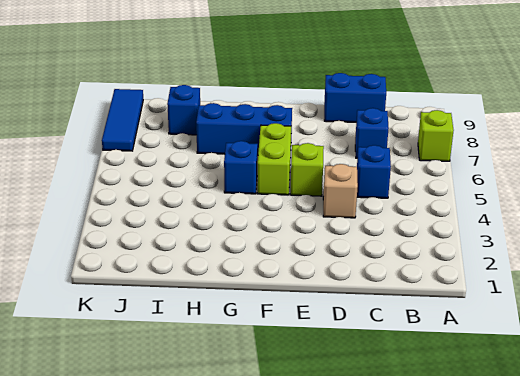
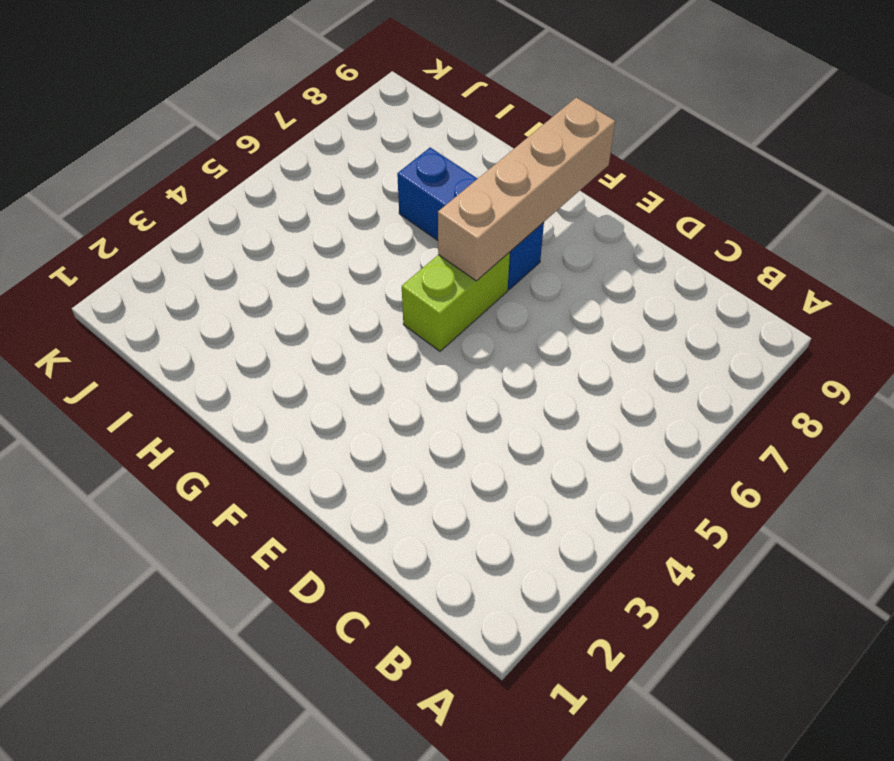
tan brick F6:F9 level 2 -> none
none -> lime brick A7 level 1
none -> blue brick C5 level 1

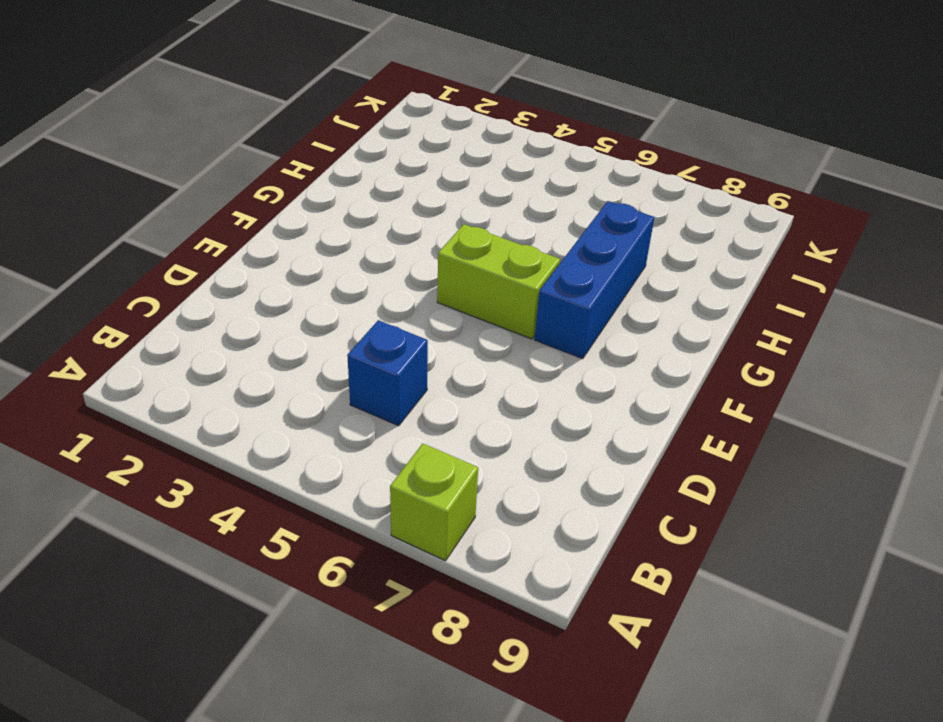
none -> blue brick C7 level 1
none -> blue brick C9:D9 level 1

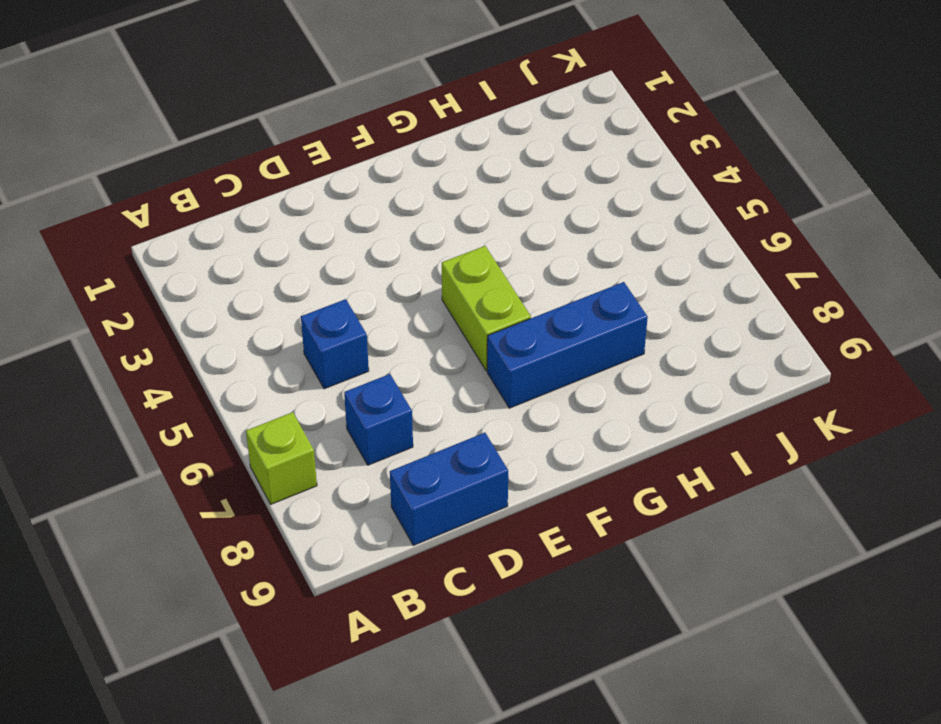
none -> tan brick D4 level 1
none -> lime brick E5 level 1

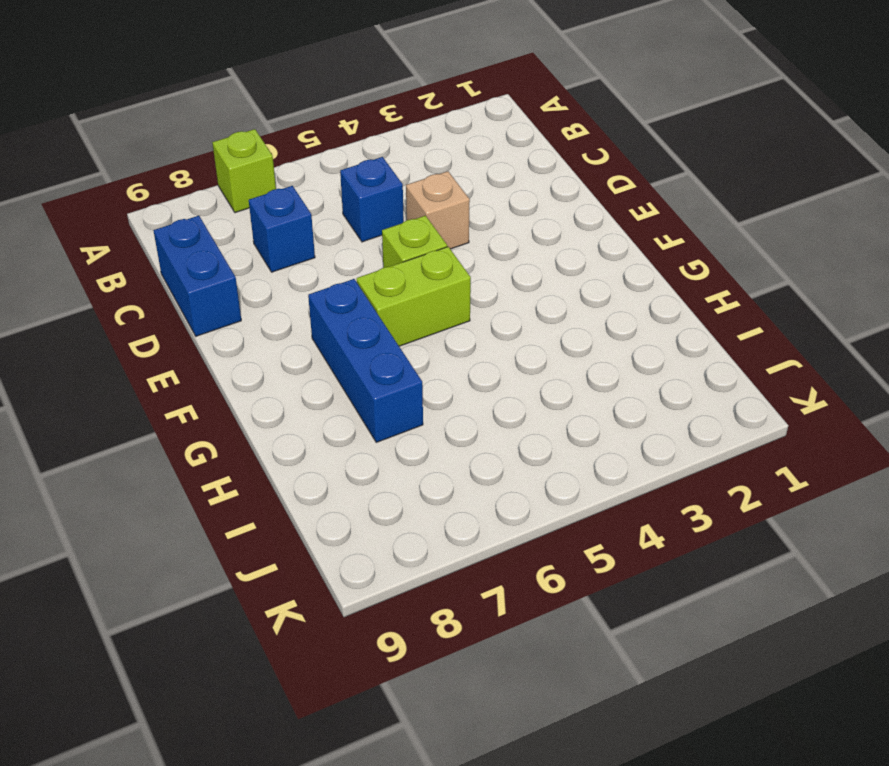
none -> blue brick G5 level 1
none -> blue brick I8 level 1

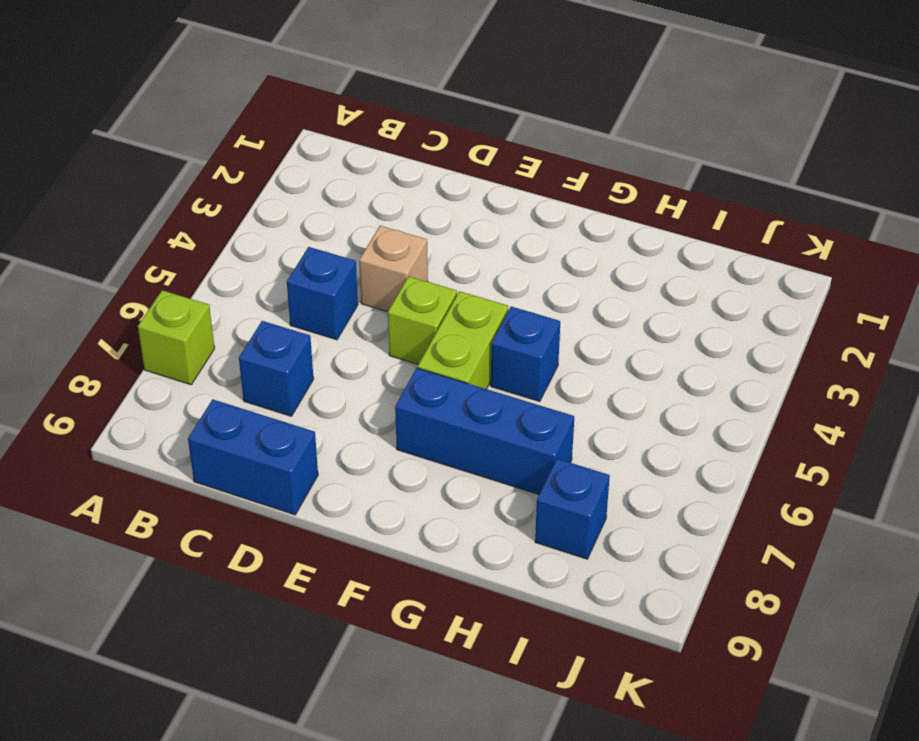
none -> blue tile K7:K9 level 1

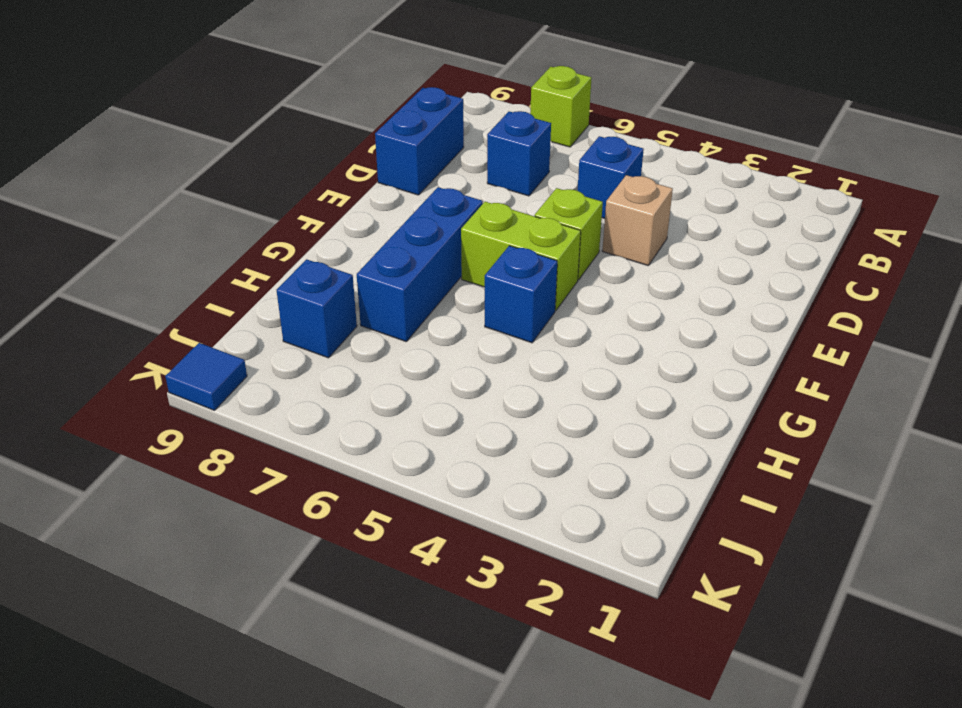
blue tile K9 level 1 -> blue tile K7:K9 level 1

